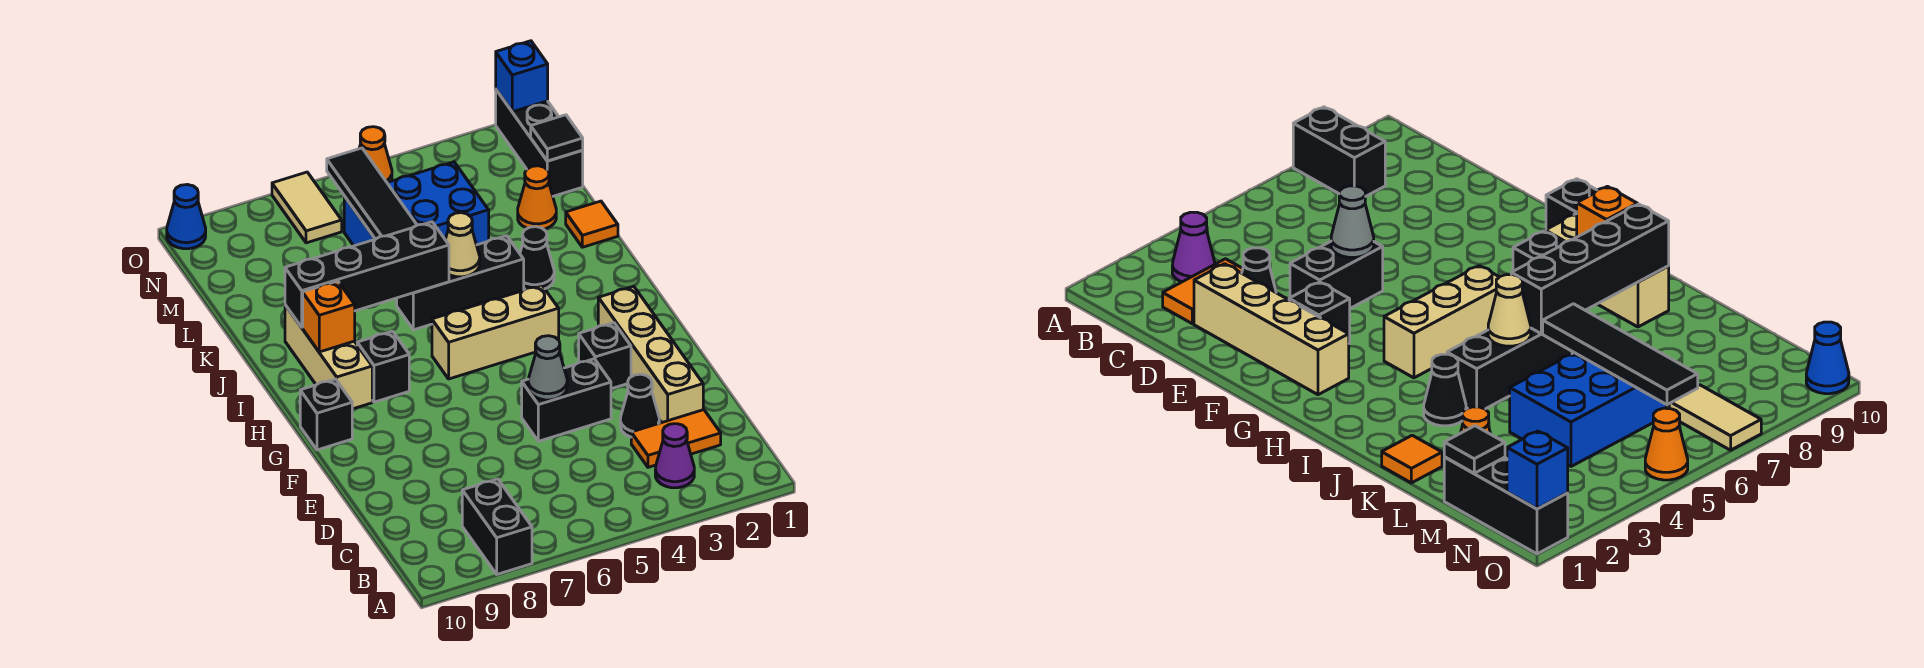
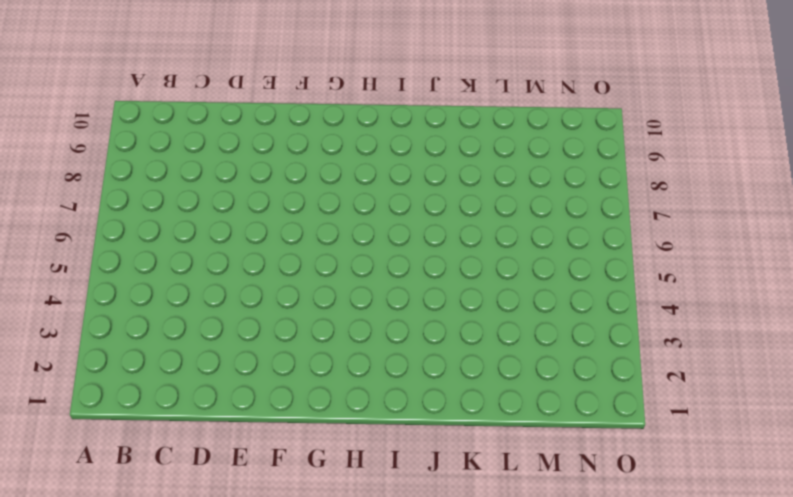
none -> black brick A8:B8 level 1
none -> purple cone B3 level 1
none -> orange tile C2:C3 level 1

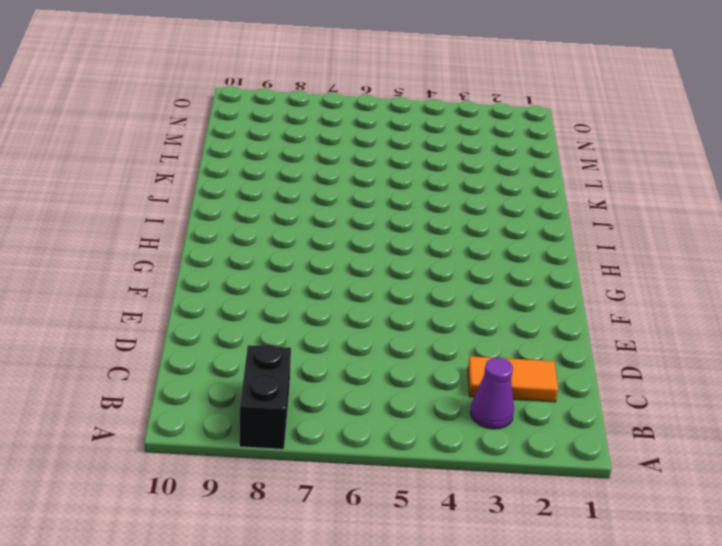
none -> tan brick D2:G2 level 1
none -> black cone D3 level 1
none -> black brick E4:E5 level 1

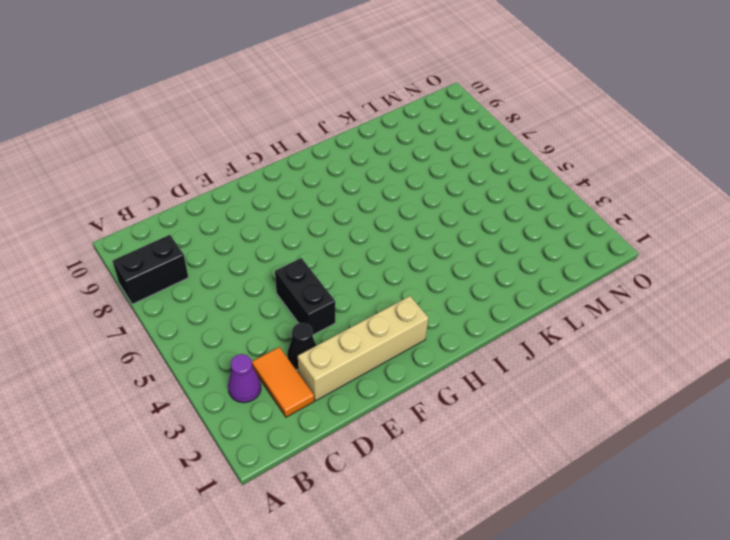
none -> black brick F3 level 1
none -> black brick G10 level 1
none -> tan brick H4:H6 level 1

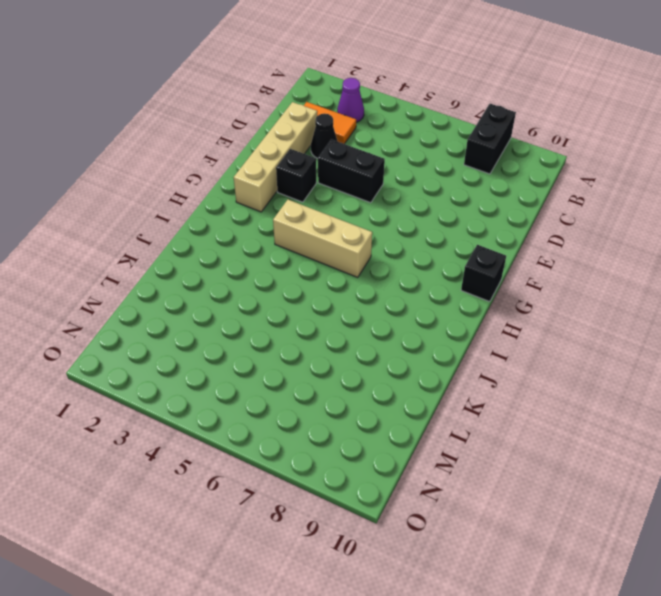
none -> black brick H8 level 1
none -> tan brick H9:J9 level 1
none -> black cone J3 level 1

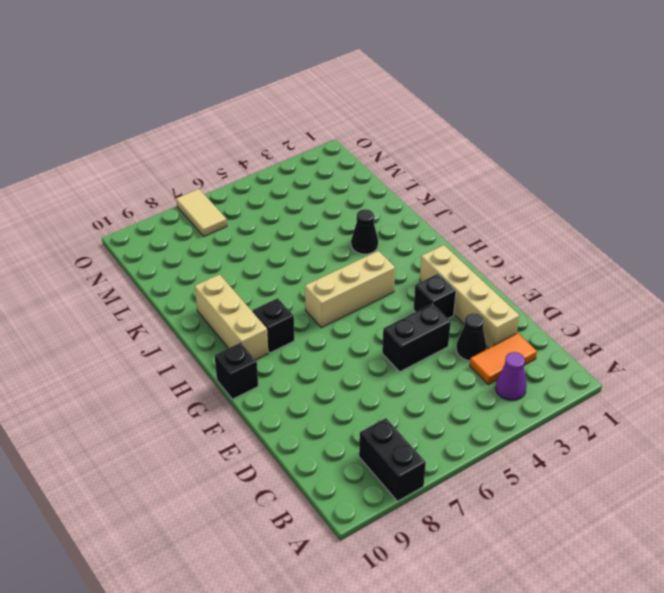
none -> black brick J4:J6 level 1
none -> orange tile K1 level 1
none -> orange cone L2 level 1

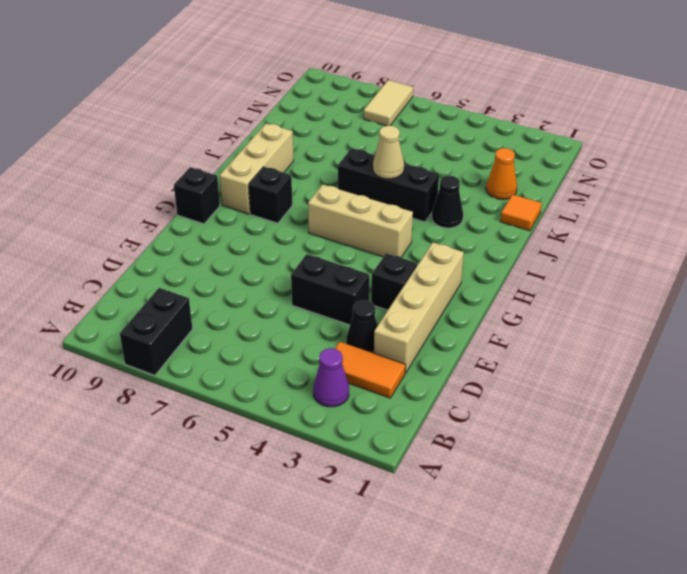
none -> blue brick L4:M6 level 1
none -> black brick M1:O1 level 1
none -> orange cone O5 level 1

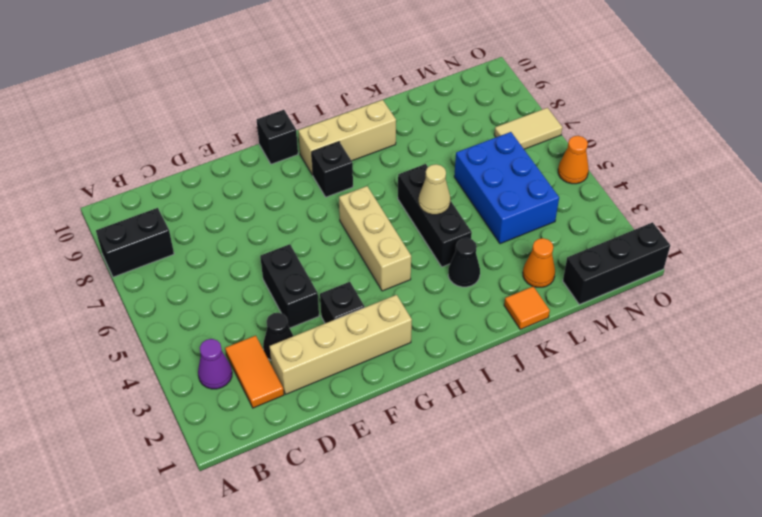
none -> blue cone O10 level 1
none -> grey cone E5 level 2
none -> orange brick I9 level 2

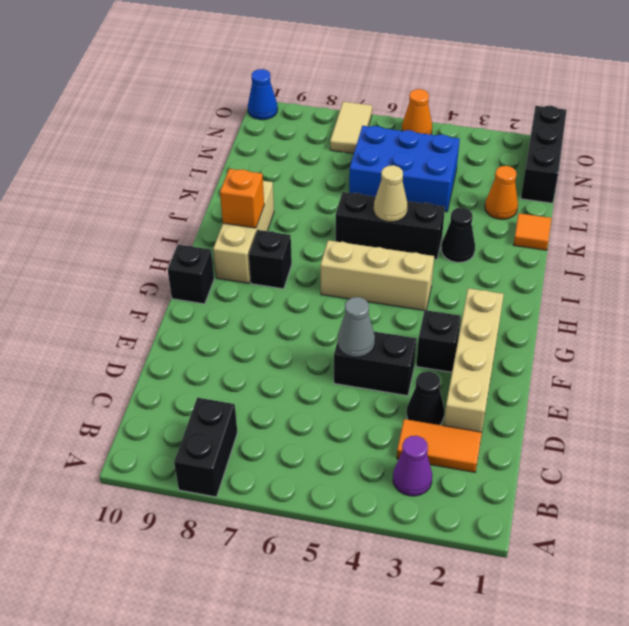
none -> black brick J6:J9 level 2
none -> black tile K6:N6 level 2
none -> black tile M1 level 2

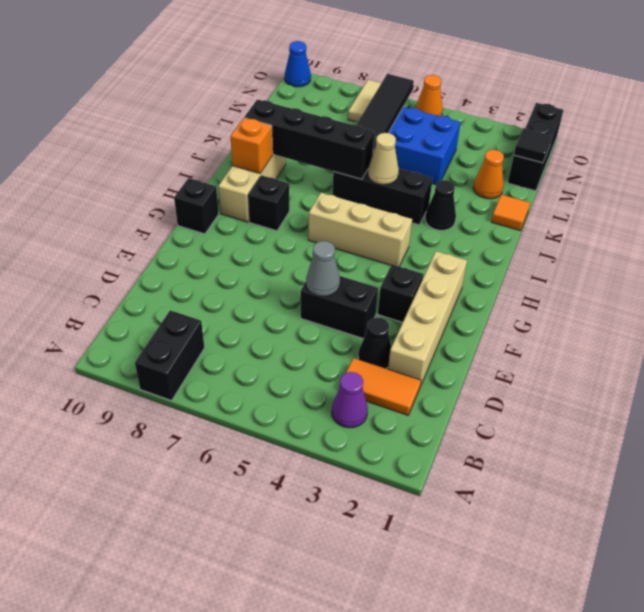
none -> blue brick O1 level 2

